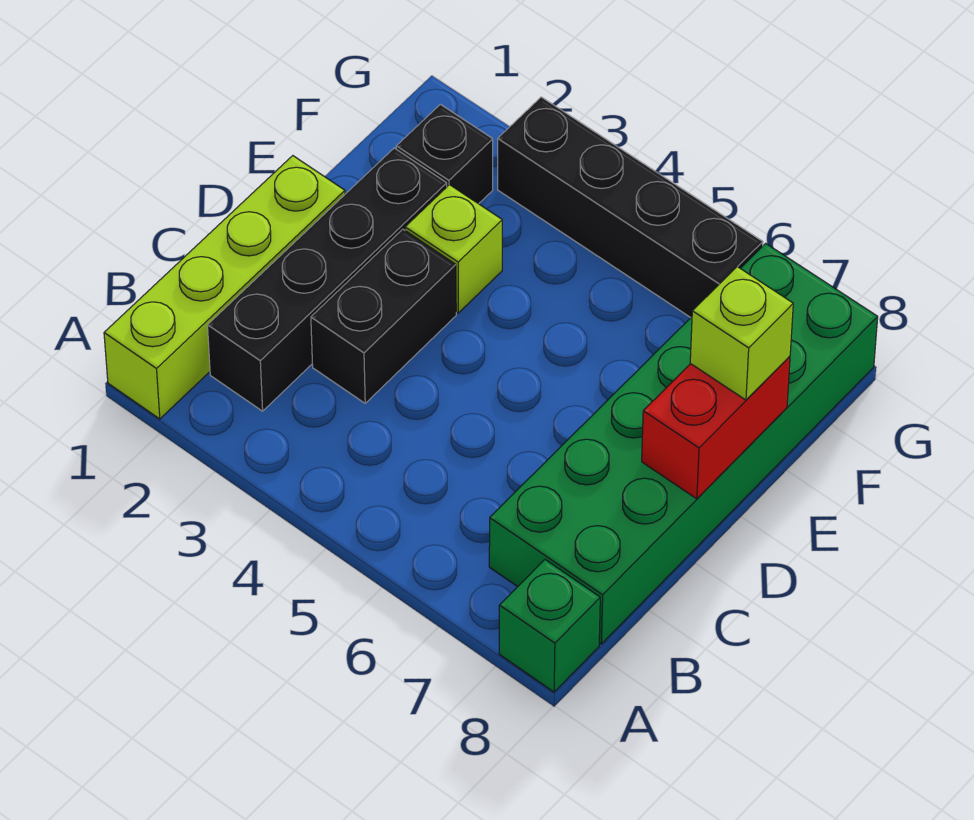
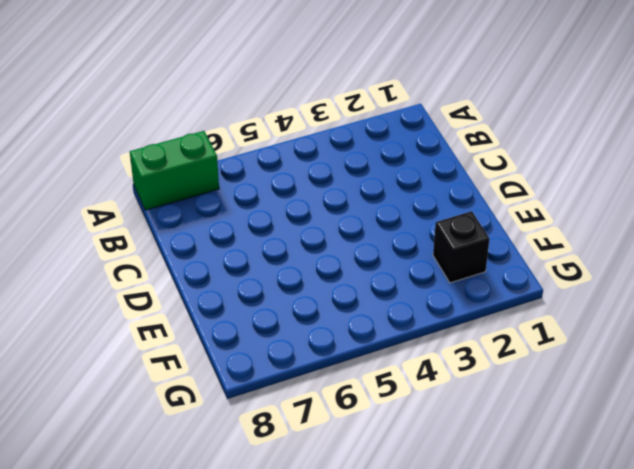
green brick A7:A8 level 1 -> green brick A8 level 1
none -> lime brick A1:D1 level 1
none -> black brick B2:E2 level 1

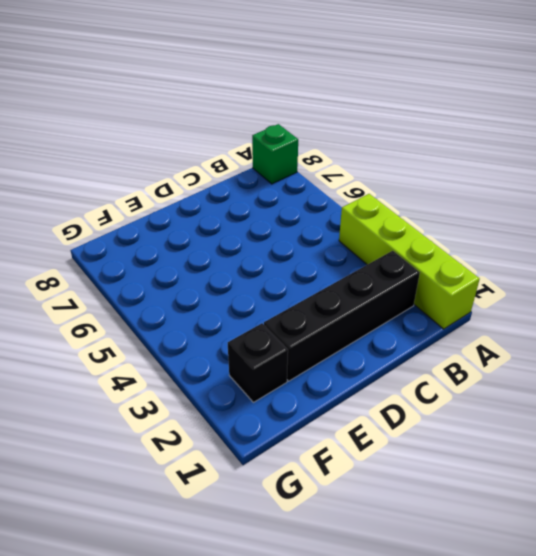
lime brick A1:A4 level 1 -> lime brick A1:D1 level 1
none -> green brick B7:G8 level 1
none -> black brick C3:D3 level 1

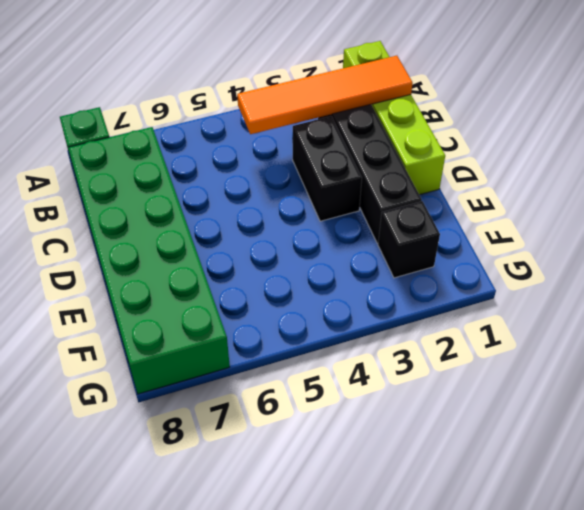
orange tile B1:B4 level 2 -> none
none -> lime brick E3 level 1
none -> black brick G3:G6 level 1

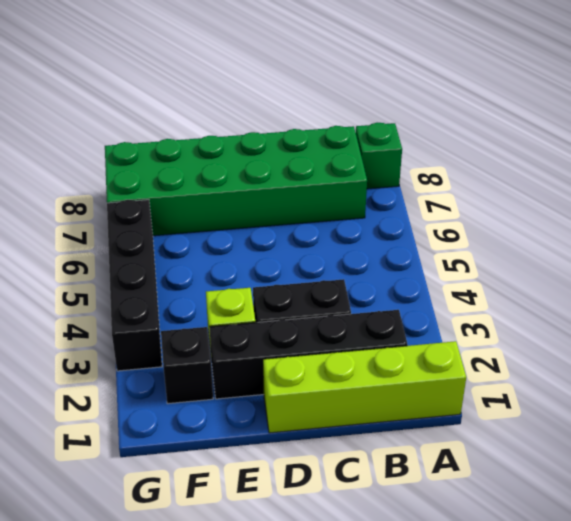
none -> red brick D8:E8 level 2
none -> lime brick E8 level 3

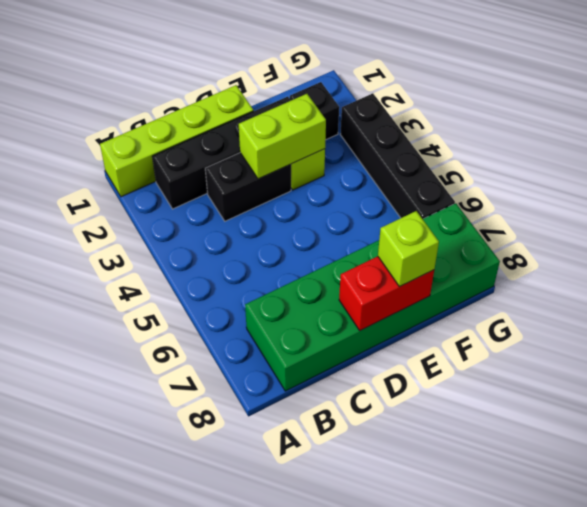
lime brick D3:E3 level 2 -> none
none -> green brick A8 level 1

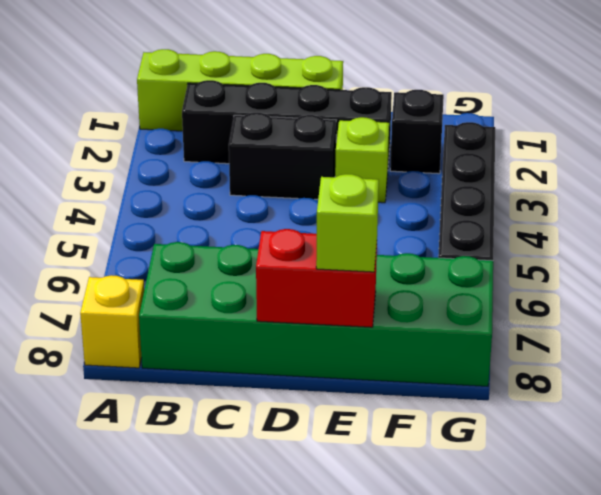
yellow brick A8 level 1 -> green brick A8 level 1

